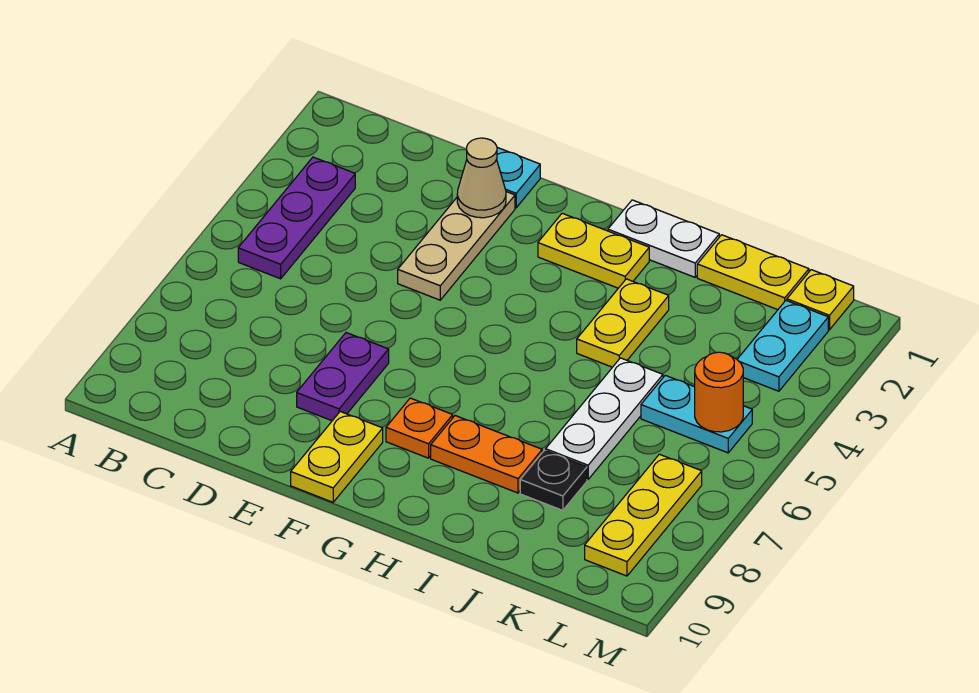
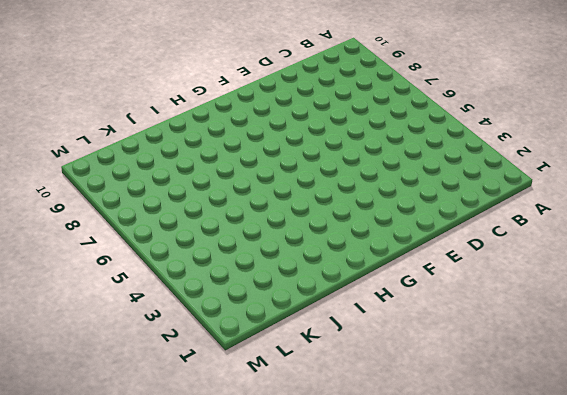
none -> purple plate B3:B5 level 1
none -> cyan plate E1 level 1
none -> tan plate E2:E4 level 1

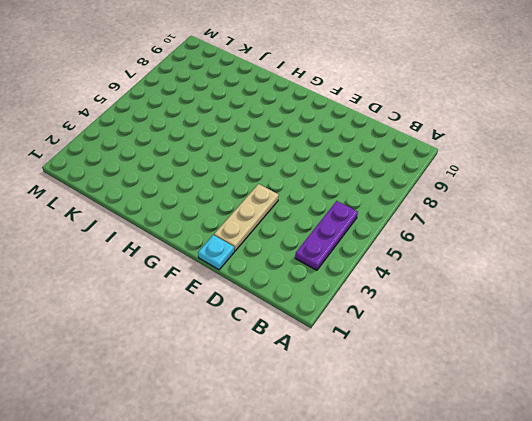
none -> purple plate E7:E8 level 1
none -> yellow plate F9:F10 level 1
none -> yellow plate G2:H2 level 1

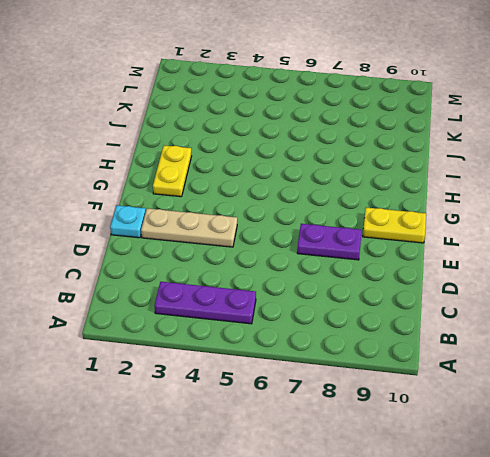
none -> orange plate G8 level 1
none -> white plate H1:I1 level 1
none -> orange plate H8:I8 level 1

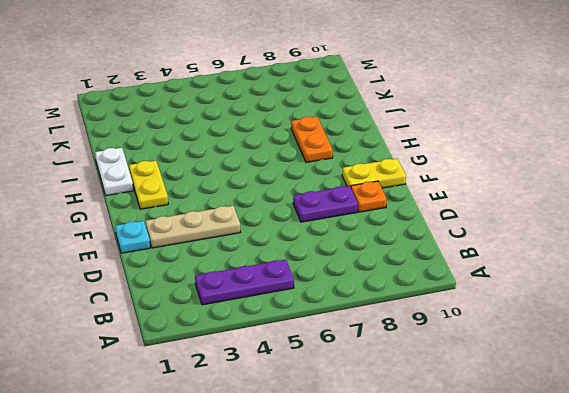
orange plate E9 level 1 -> orange plate G8 level 1
none -> yellow plate I3:I4 level 1
none -> yellow plate J1:K1 level 1
none -> white plate J5:J7 level 1

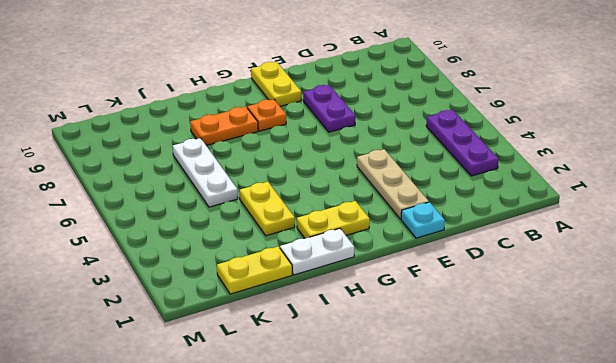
none -> black plate J8 level 1
none -> cyan plate K5:L5 level 1
none -> yellow plate L1 level 1

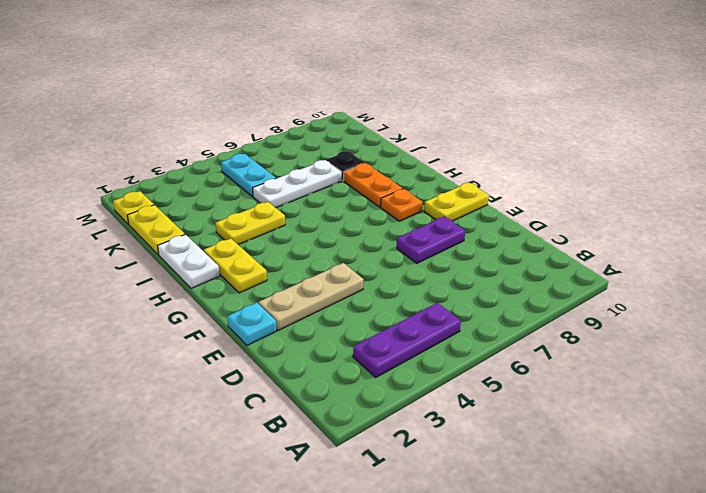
none -> cyan plate L2:L3 level 1
none -> yellow plate L7:L9 level 1
none -> tan cone E2 level 2

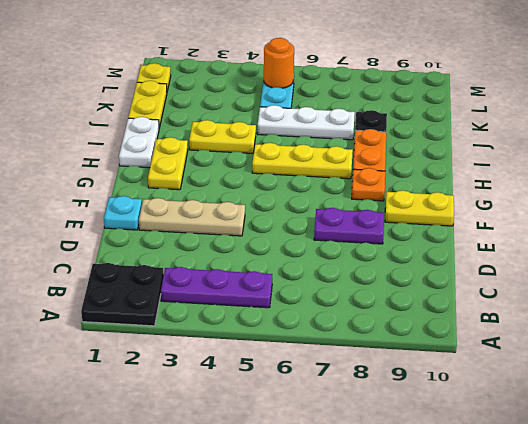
black plate A1:B2 level 1 -> none
yellow plate H5:H7 level 1 -> yellow plate L7:L9 level 1
none -> cyan plate L2:L3 level 1
none -> tan cone E2 level 2

